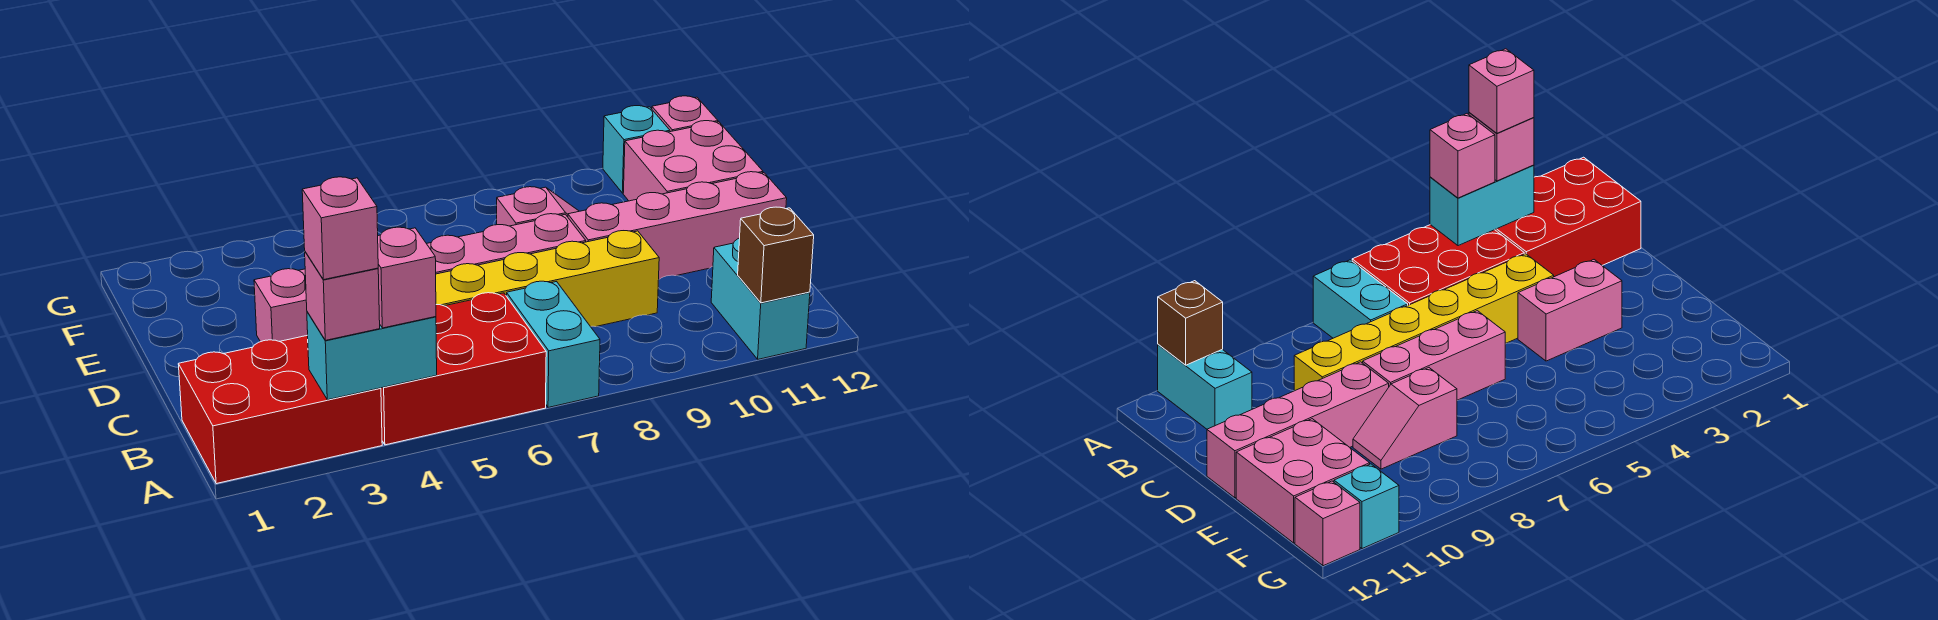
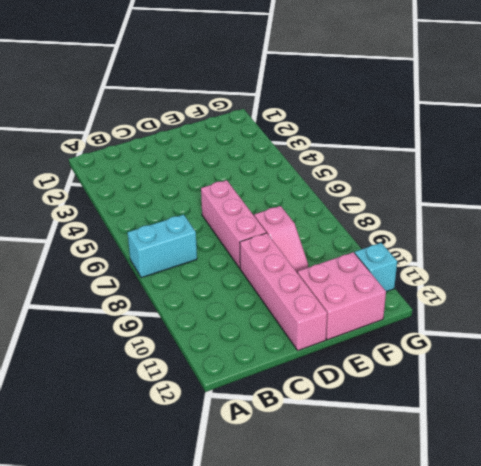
none -> red brick A1:B3 level 1
none -> red brick A4:B6 level 1
none -> cyan brick A11:B11 level 1

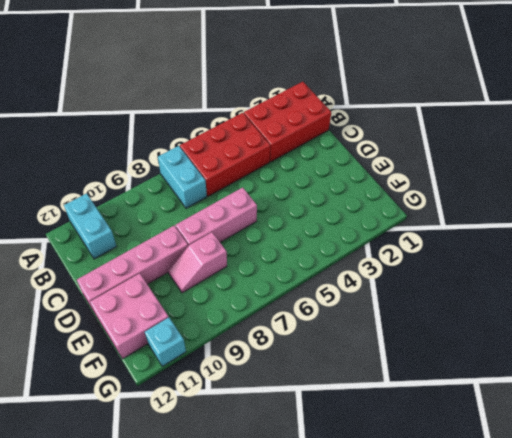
none -> yellow brick C4:C9 level 1
none -> pink brick D3:D4 level 1
none -> pink brick G12 level 1

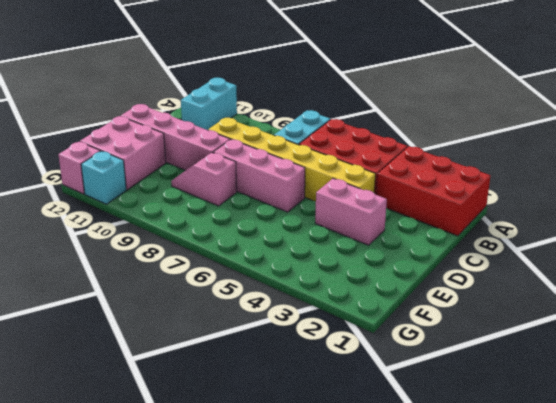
none -> cyan brick A3:A4 level 2
none -> brown brick A11 level 2
none -> pink brick A3 level 3

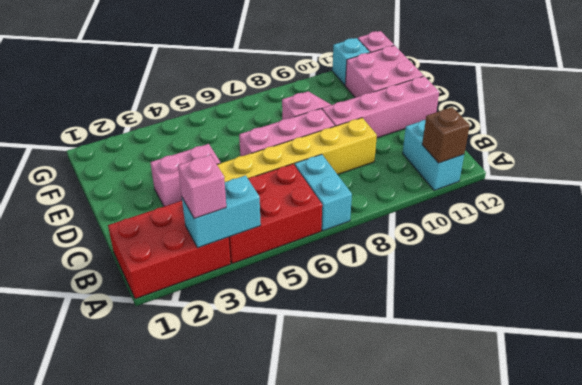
none -> pink brick A4 level 3
none -> pink brick A3 level 4

